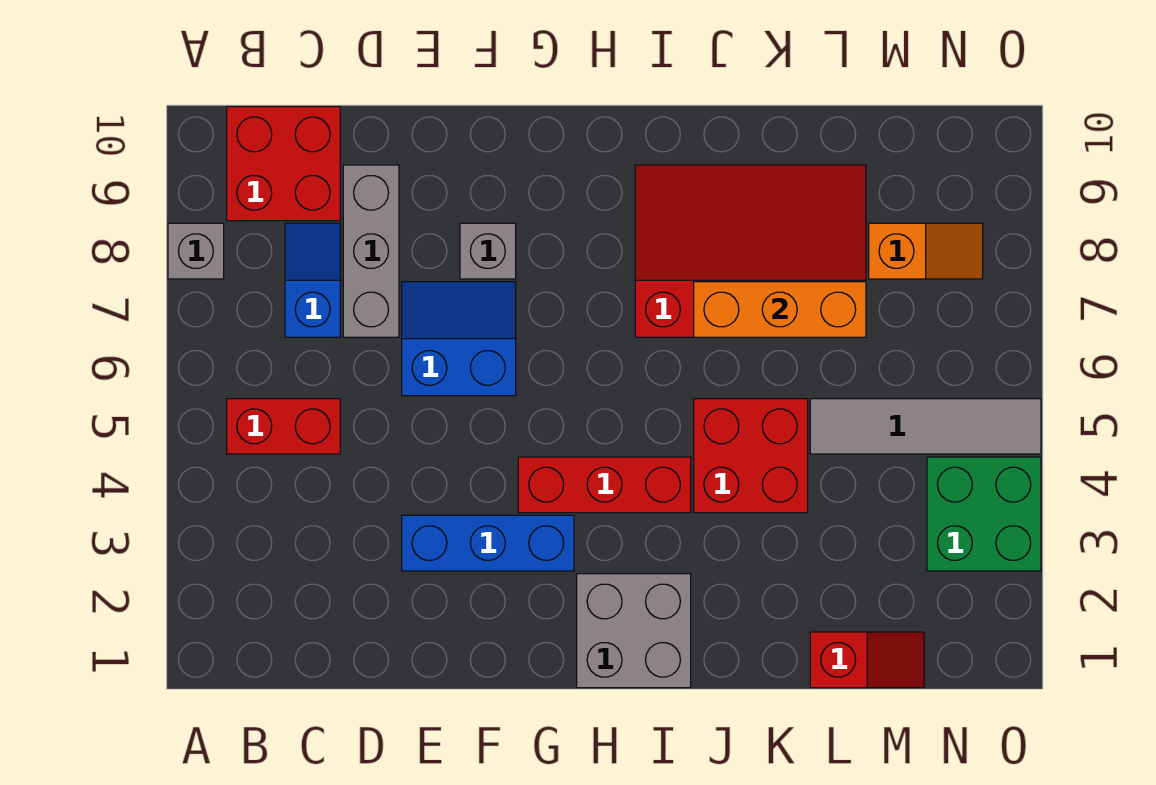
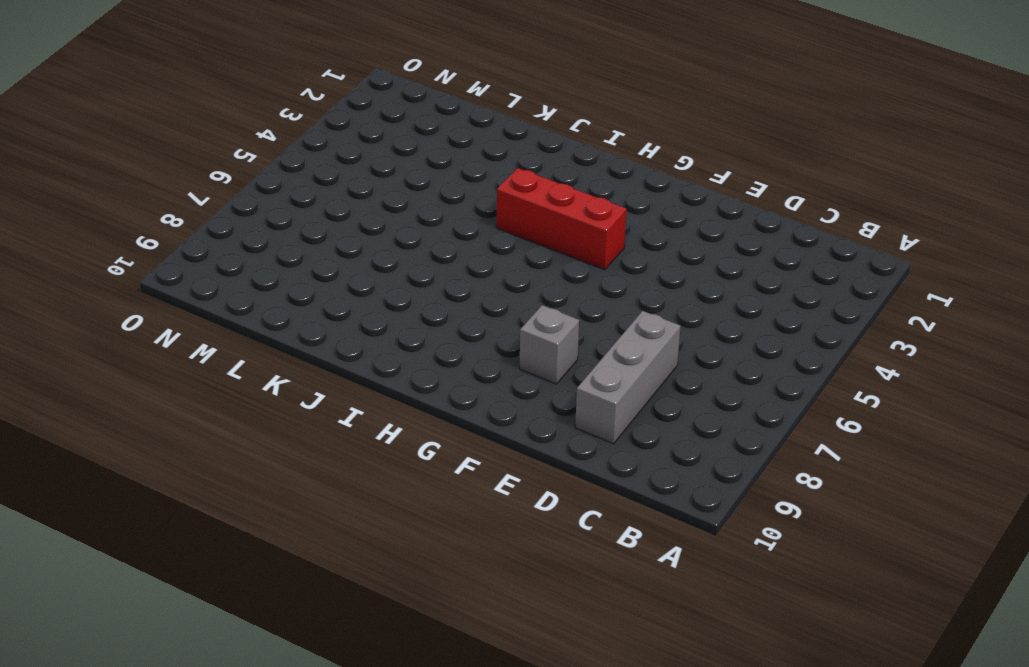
none -> grey brick A8 level 1
none -> red brick B5:C5 level 1
none -> red brick B9:C10 level 1

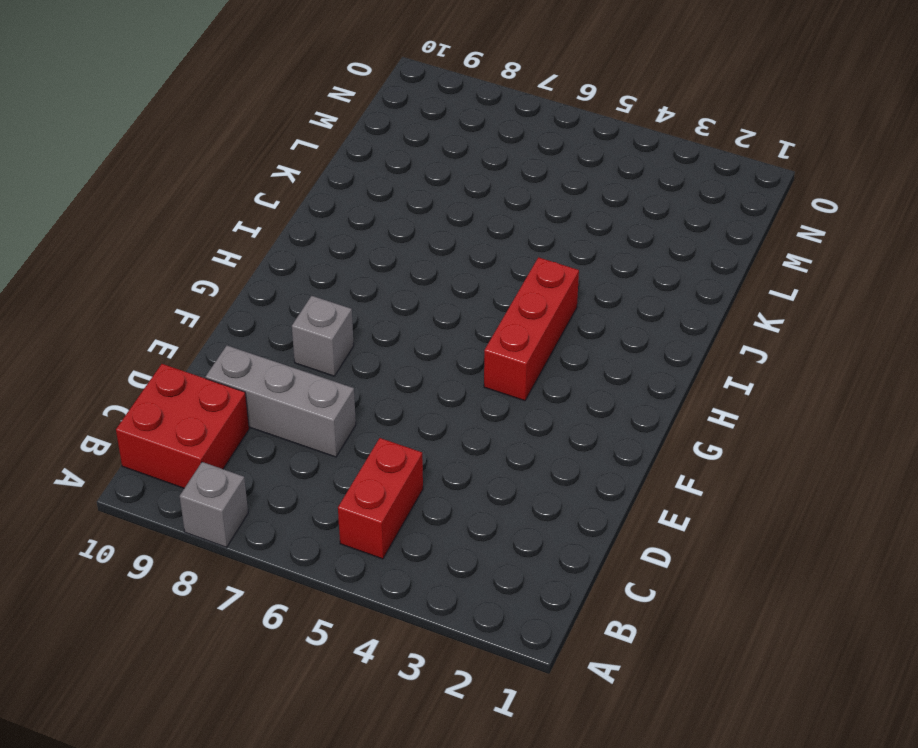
none -> blue slope C7:C8 level 1 top 7
none -> blue brick E3:G3 level 1
none -> blue slope E6:F7 level 1 top 6

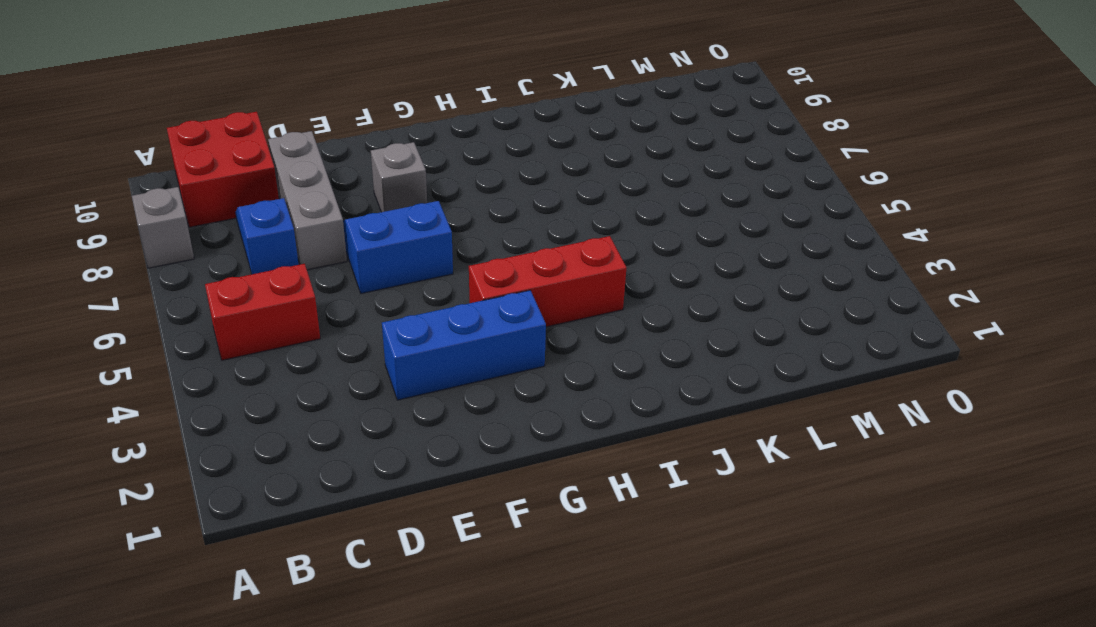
none -> grey brick H1:I2 level 1
none -> red slope I7:L9 level 1 top 7
none -> red brick J4:K5 level 1

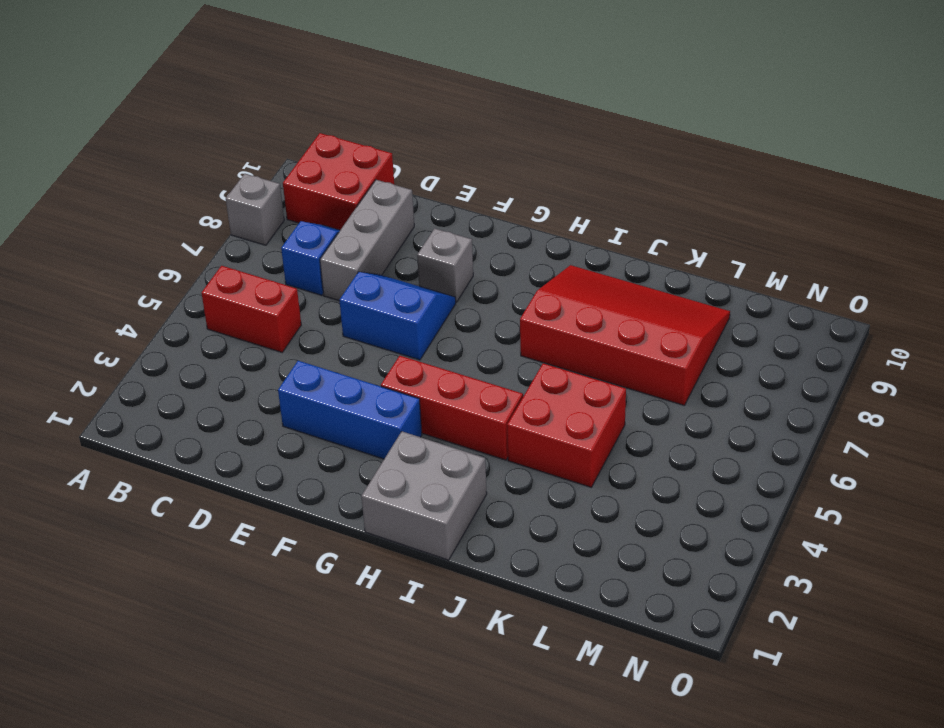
none -> red slope L1:M1 level 1 top L
none -> grey tile L5:O5 level 1
none -> orange slope M8:N8 level 1 top M

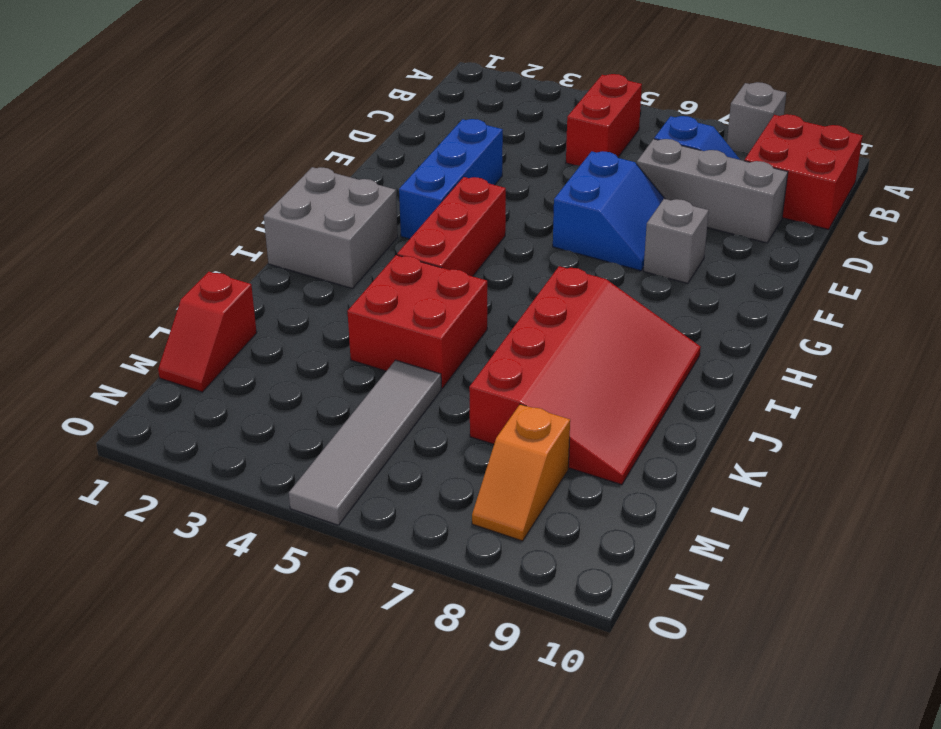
none -> green brick N3:O4 level 1
none -> orange brick J7:L7 level 2

